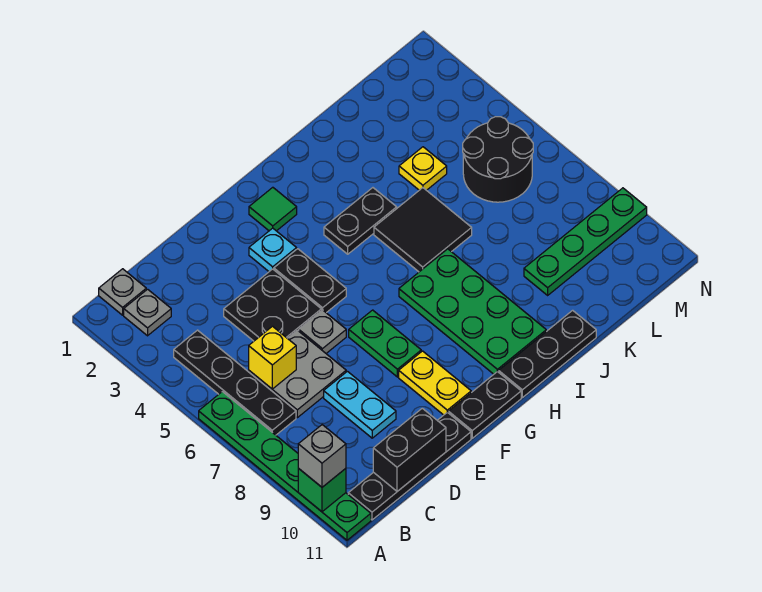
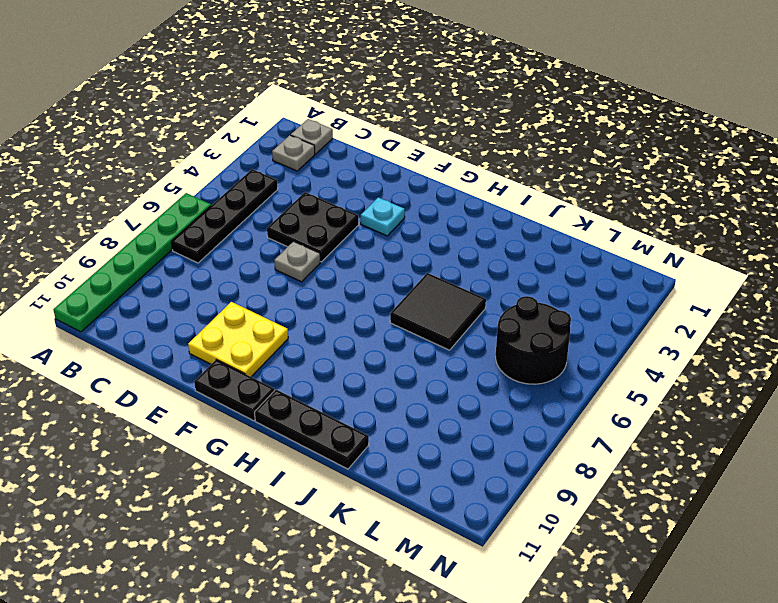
yellow plate E9:F10 level 1 -> yellow plate F9:F10 level 1
none -> black plate B11:E11 level 1
none -> grey plate C6:D7 level 1
none -> cyan plate D8:D9 level 1

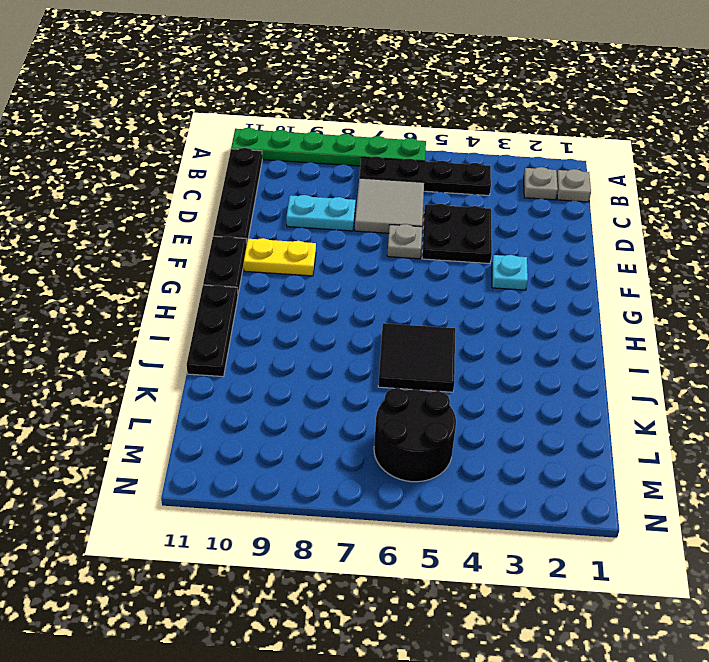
grey tile C6:D7 level 1 -> grey plate C6:D7 level 1
none -> black plate F4:F5 level 1
none -> green plate F7:F8 level 1
none -> green tile G2 level 1

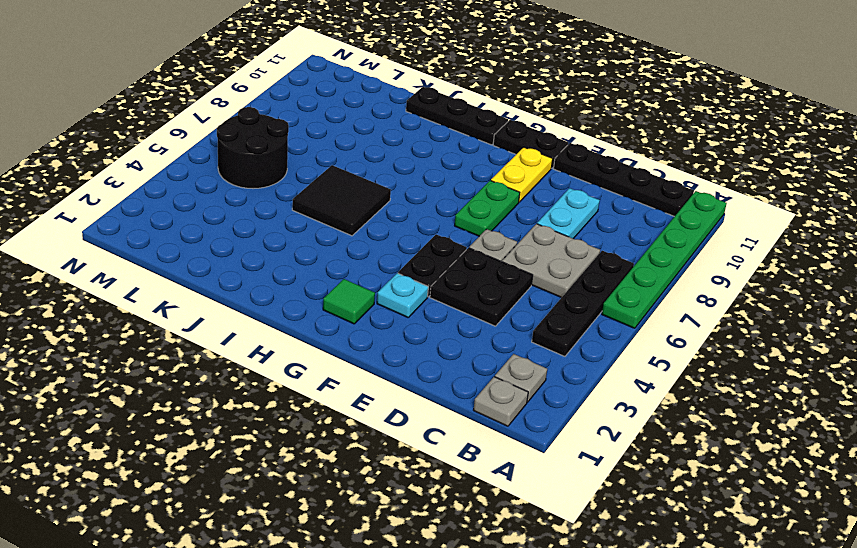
none -> black plate H4:I4 level 1
none -> green plate H7:I10 level 1
none -> yellow plate K4 level 1

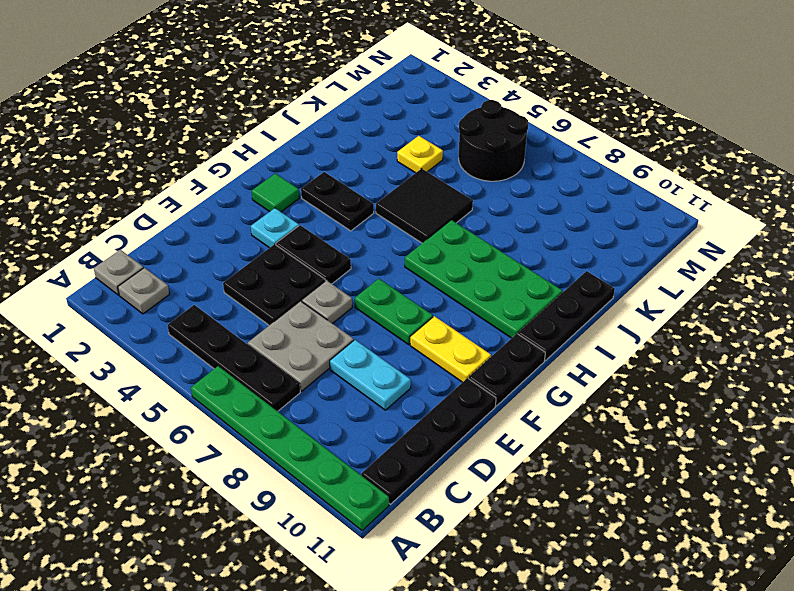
black plate H3:H4 level 1 -> black plate H4:I4 level 1
none -> green plate K9:N9 level 1
none -> green brick A10 level 2
none -> yellow brick C6 level 2

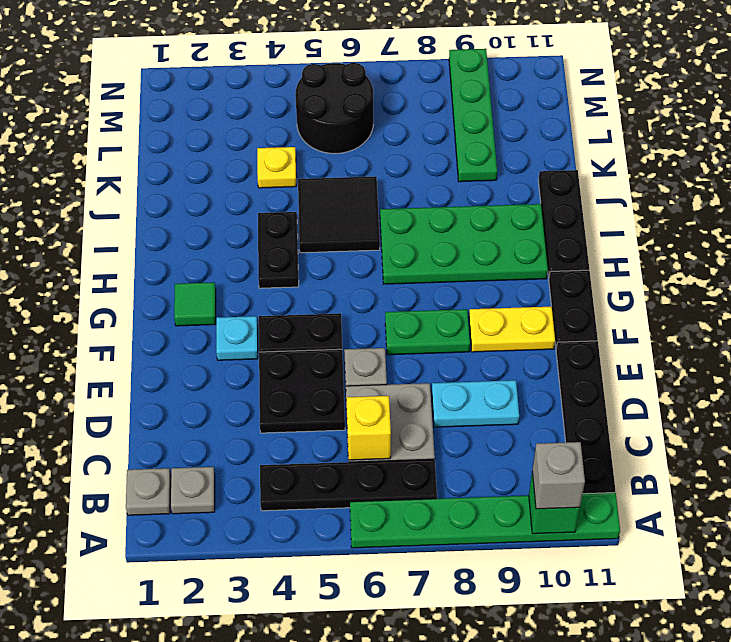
none -> black brick C11:D11 level 2

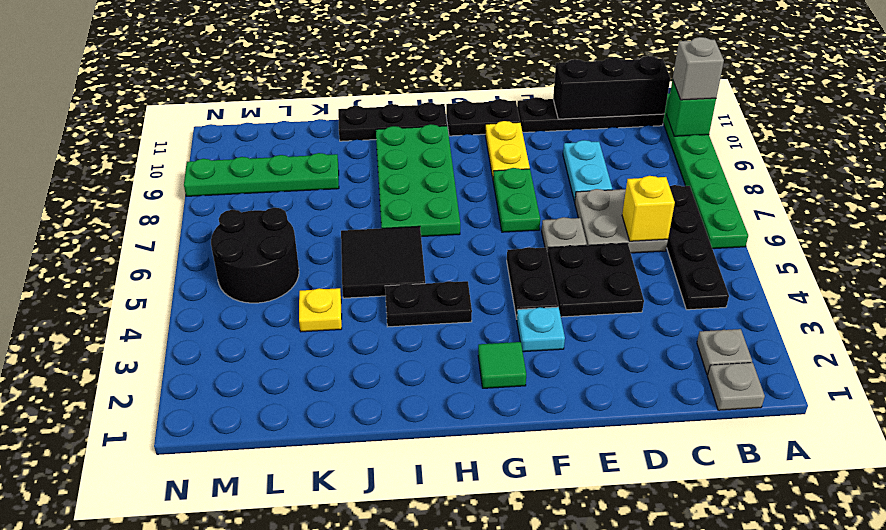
black brick B11:D11 level 2 -> black brick C11:D11 level 2

